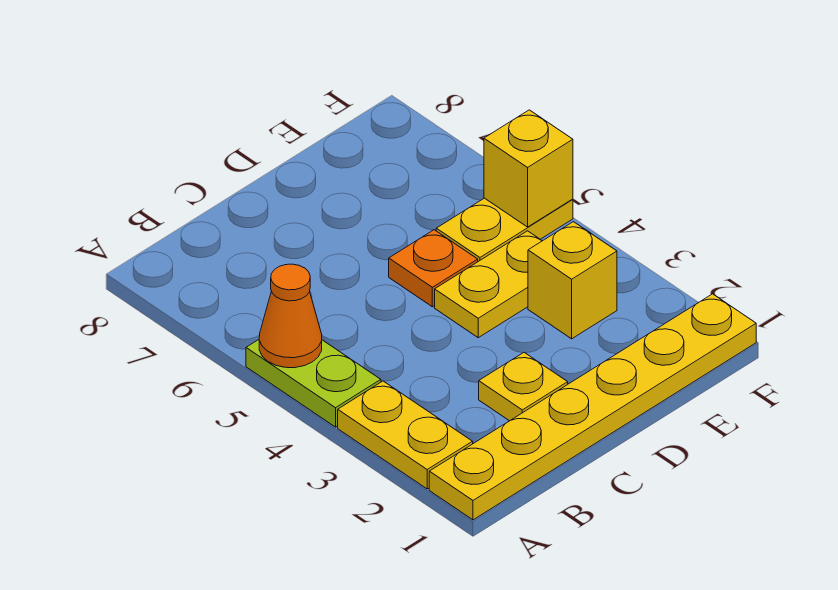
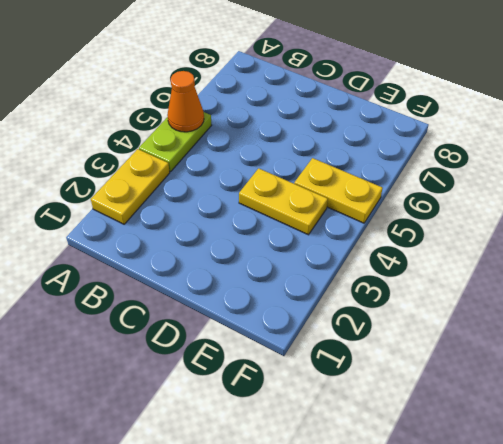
none -> yellow plate A1:F1 level 1
none -> yellow plate C2 level 1

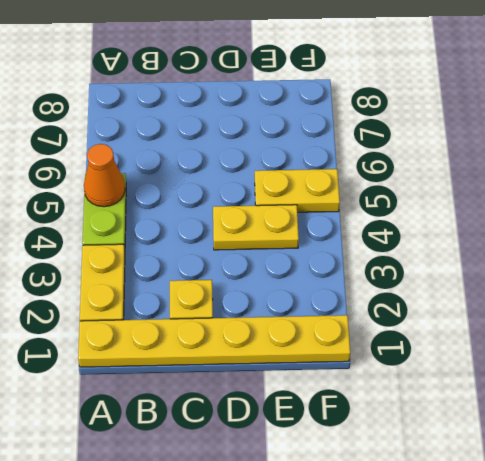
none -> orange plate D5 level 1
none -> yellow brick E3 level 1

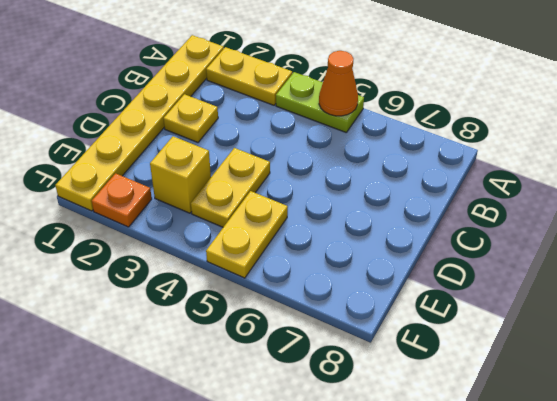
orange plate F2 level 1 -> orange plate D5 level 1
none -> yellow brick F5 level 2

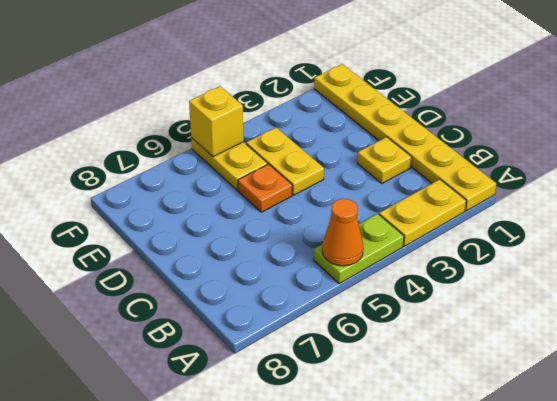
none -> yellow brick E3 level 1

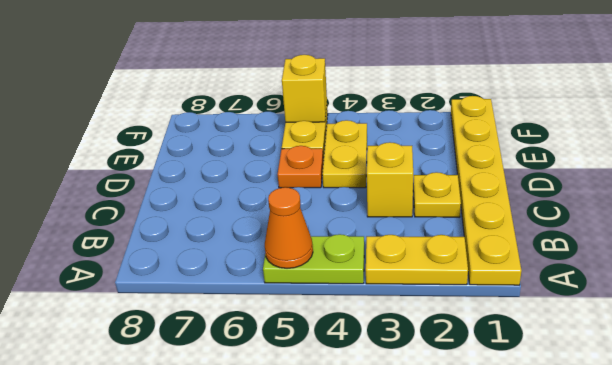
yellow brick C3 level 1 -> yellow brick E3 level 1

